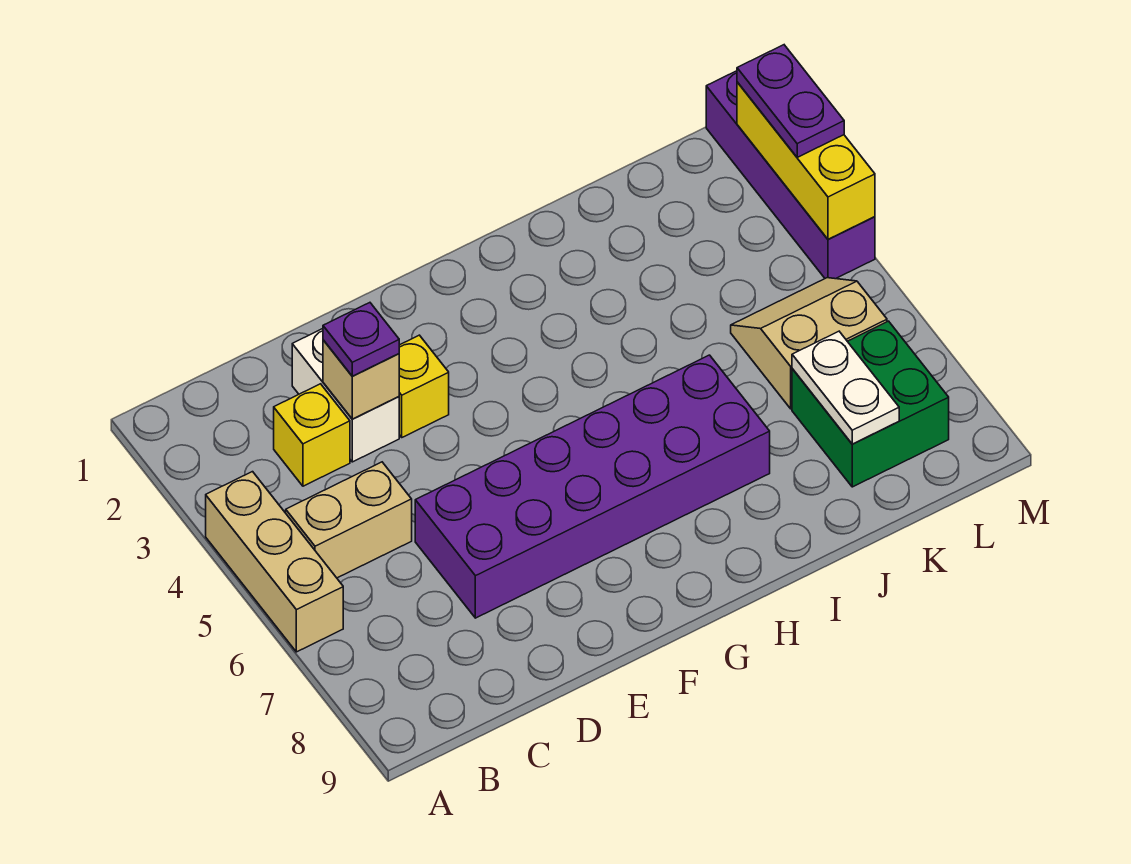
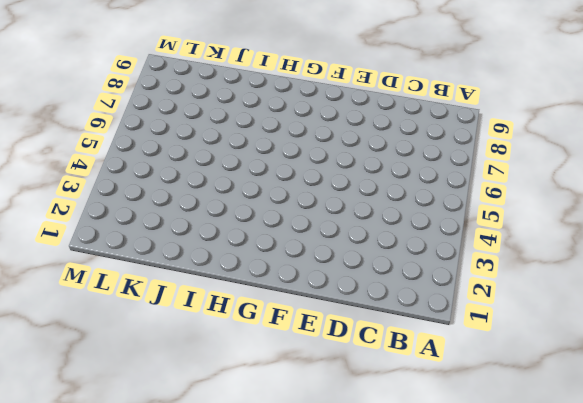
none -> tan brick A4:A6 level 1
none -> tan brick B5:C5 level 1
none -> yellow brick C3 level 1

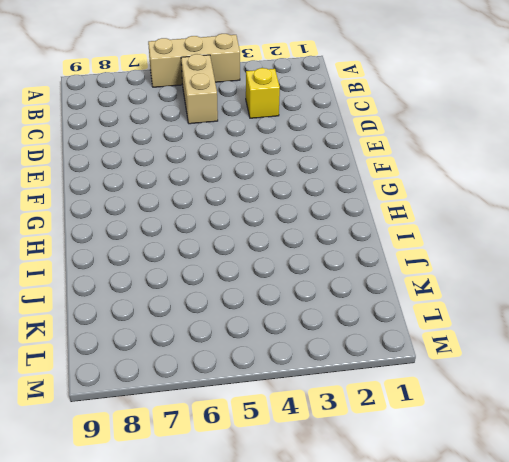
none -> white brick D2:D3 level 1
none -> purple brick D6:I7 level 1
none -> yellow brick E3 level 1

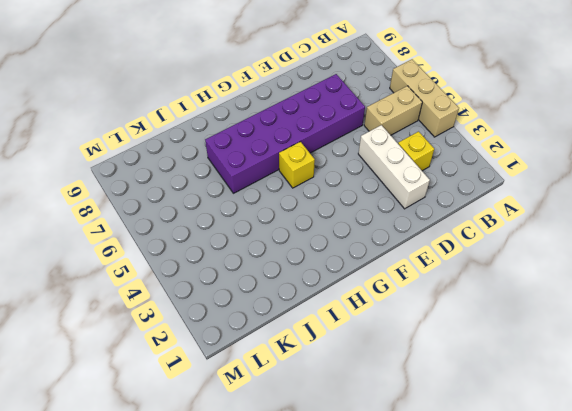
white brick D2:D4 level 1 -> white brick D2:D3 level 1
yellow brick G5 level 1 -> yellow brick E3 level 1
none -> tan slope K5:L6 level 1 top 6
none -> green brick K7:L8 level 1
none -> purple brick M1:M4 level 1

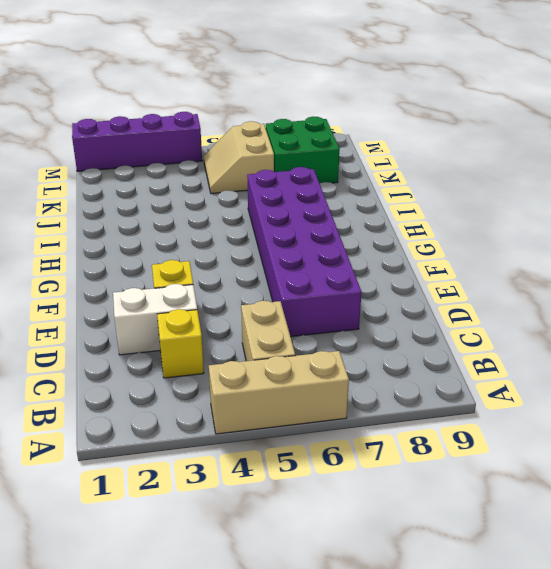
none -> tan brick D3 level 2
none -> white plate K7:K8 level 2
none -> yellow brick M2:M4 level 2

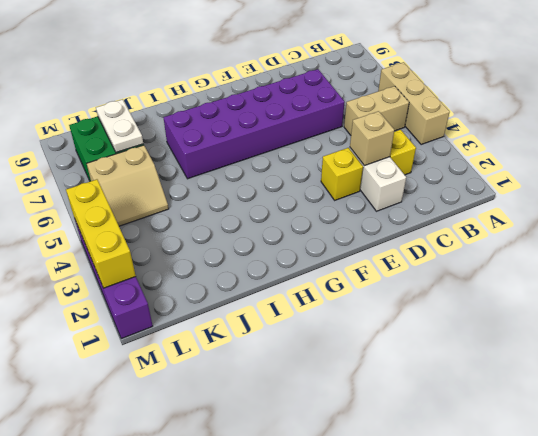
none -> purple plate D3 level 3
none -> purple plate M2:M3 level 3

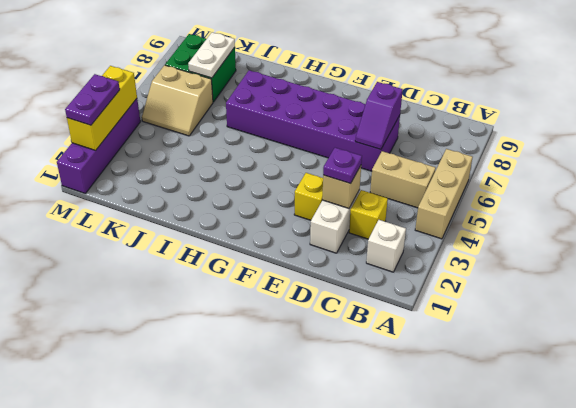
white brick B2 level 1 -> none
purple slope D6:D7 level 2 top 7 -> none

